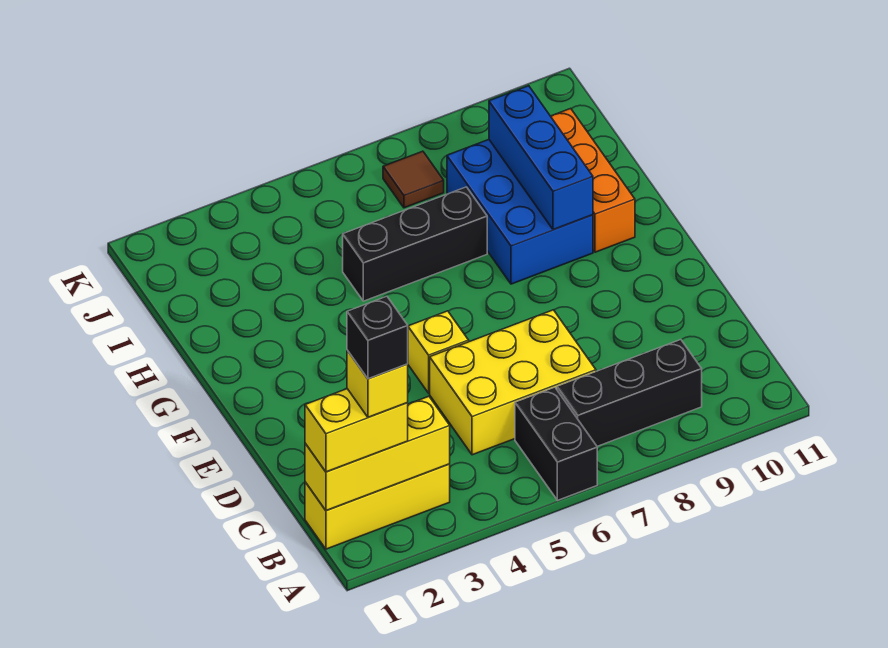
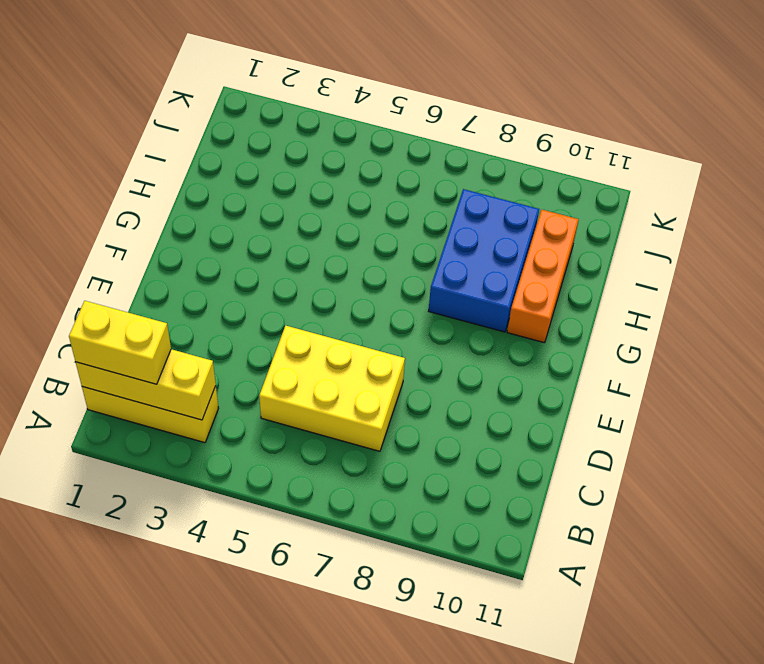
none -> black brick A6:B6 level 1
none -> black brick B7:B9 level 1
none -> yellow brick E5 level 1

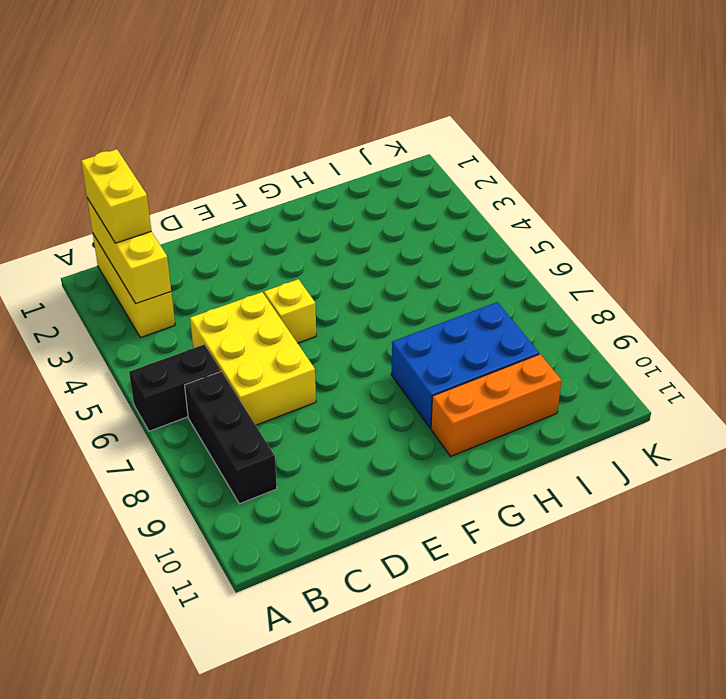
none -> black brick H5:H7 level 1
none -> brown tile J7 level 1
none -> blue brick G9:I9 level 2

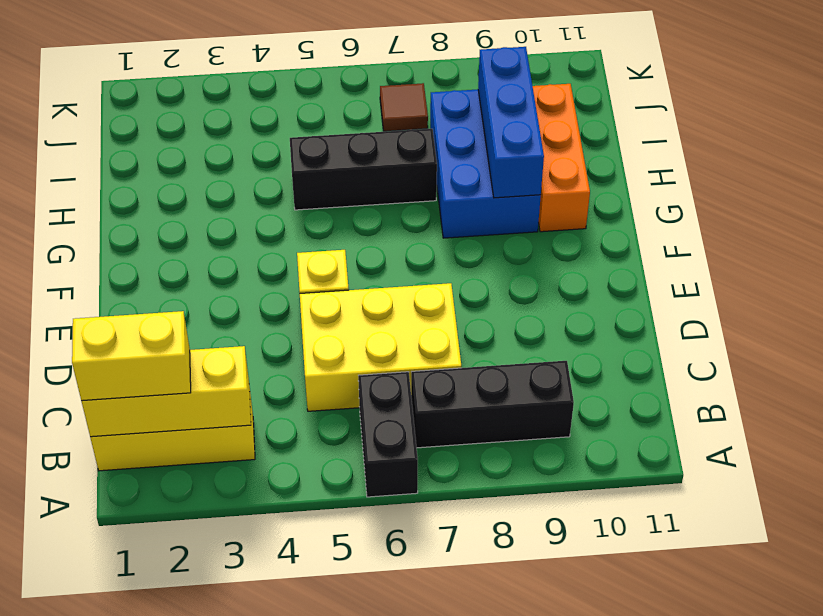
none -> yellow brick B2 level 4
none -> black brick B2 level 5

